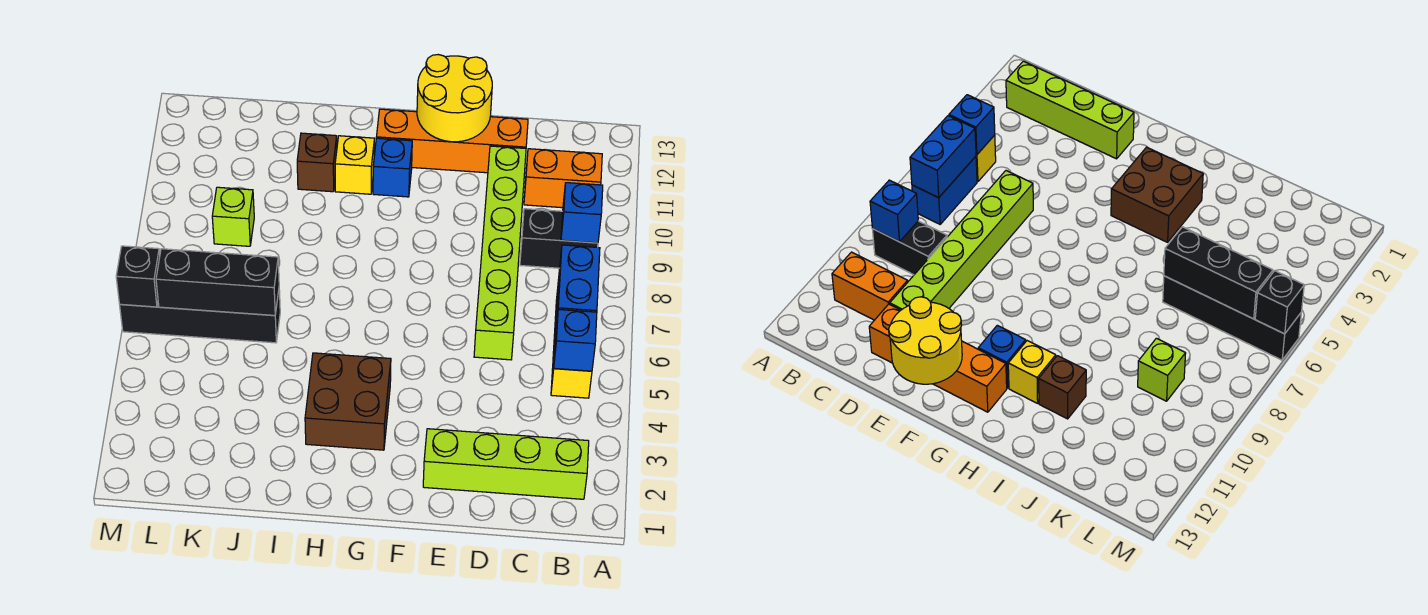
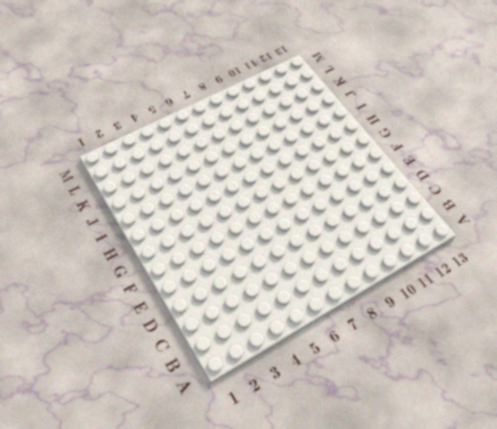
none -> lime brick B2:E2 level 1
none -> yellow brick B5 level 1
none -> blue brick B6:B7 level 1

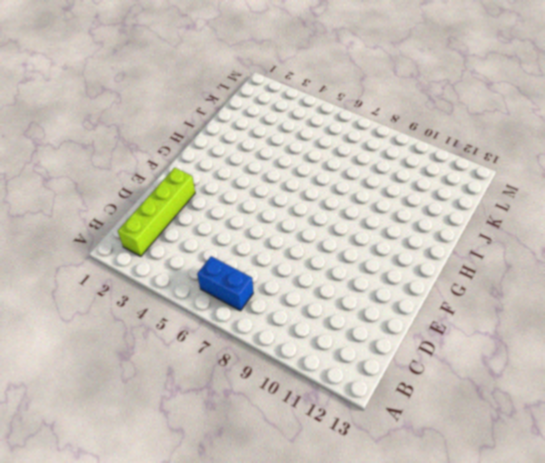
none -> yellow brick B5 level 1
none -> black brick B9:C9 level 1
none -> orange brick B11:C11 level 1

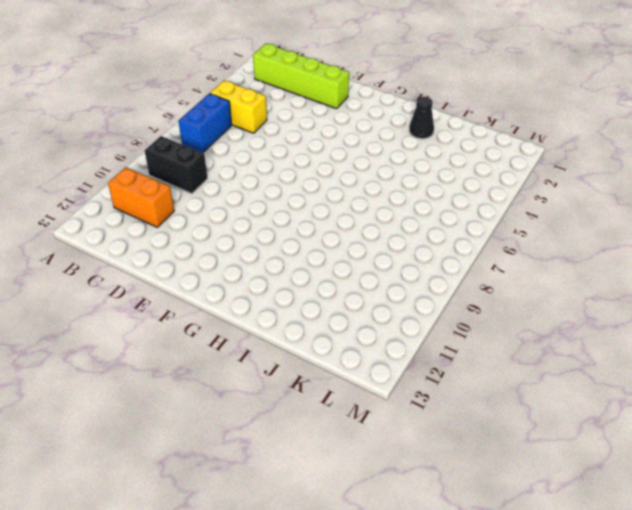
yellow brick B5:C5 level 1 -> yellow brick B5 level 1
black cone I2 level 1 -> none
none -> lime brick D6:D11 level 1
none -> orange brick D12:G12 level 1
none -> brown brick G3:H4 level 1

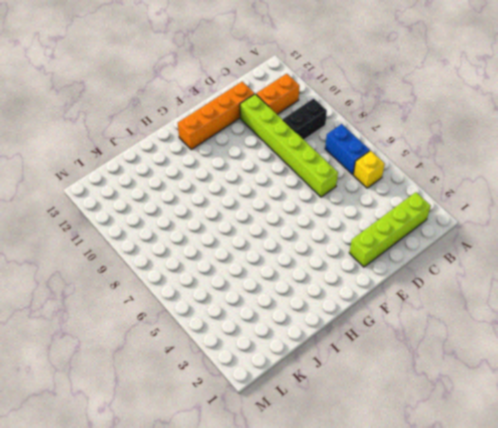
none -> brown brick G3:H4 level 1
none -> blue brick G11 level 1
none -> yellow brick H11 level 1

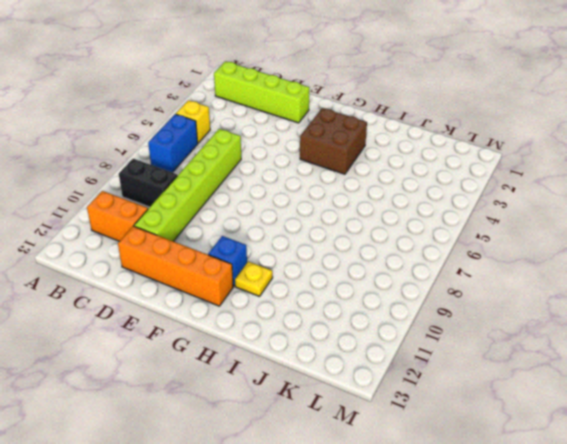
yellow plate H11 level 1 -> yellow brick H11 level 1
none -> brown brick I11 level 1
none -> black brick J6:M6 level 1
none -> lime brick K9 level 1

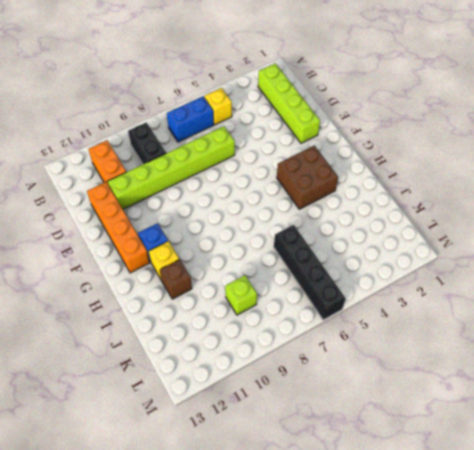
none -> blue brick B5 level 2
none -> blue brick B6:B7 level 2
none -> blue brick B9 level 2

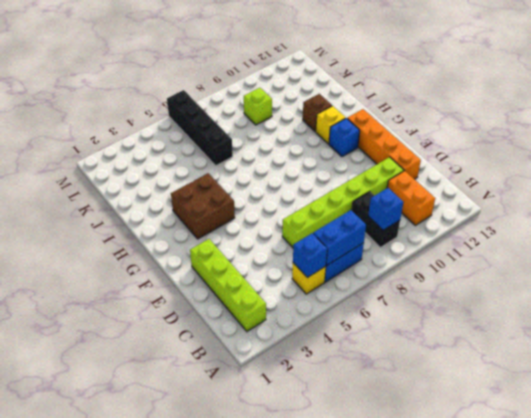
none -> yellow round brick E12:F13 level 2
none -> black brick J6:L6 level 2
none -> black brick M6 level 2

